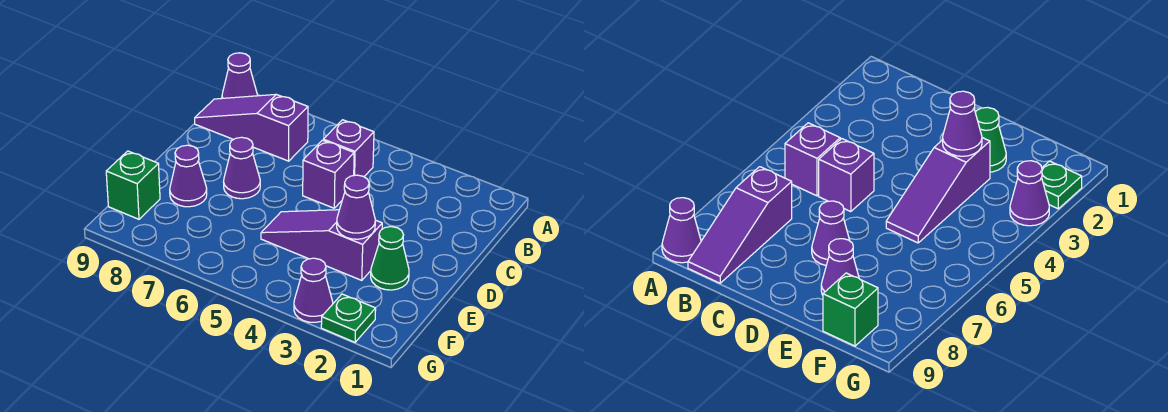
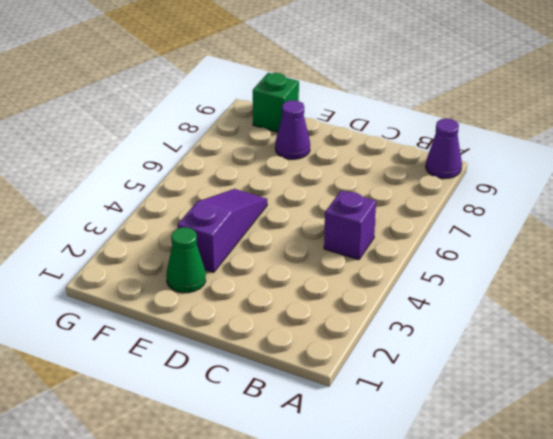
none -> purple slope B7:B9 level 1 top 7
none -> purple brick C5 level 1
none -> purple cone D7 level 1

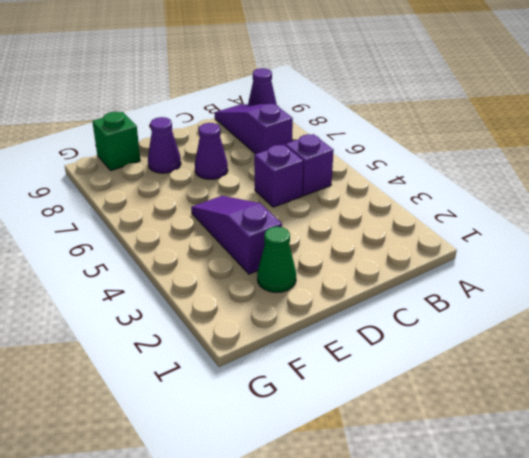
none -> green plate G2 level 1
none -> purple cone G3 level 1
none -> purple cone E3 level 2

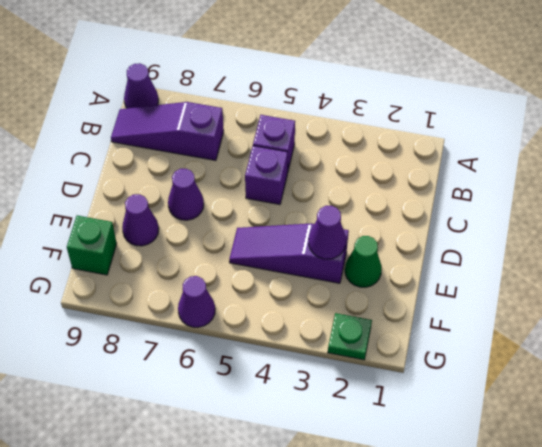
purple cone G6 level 1 -> purple cone G3 level 1

